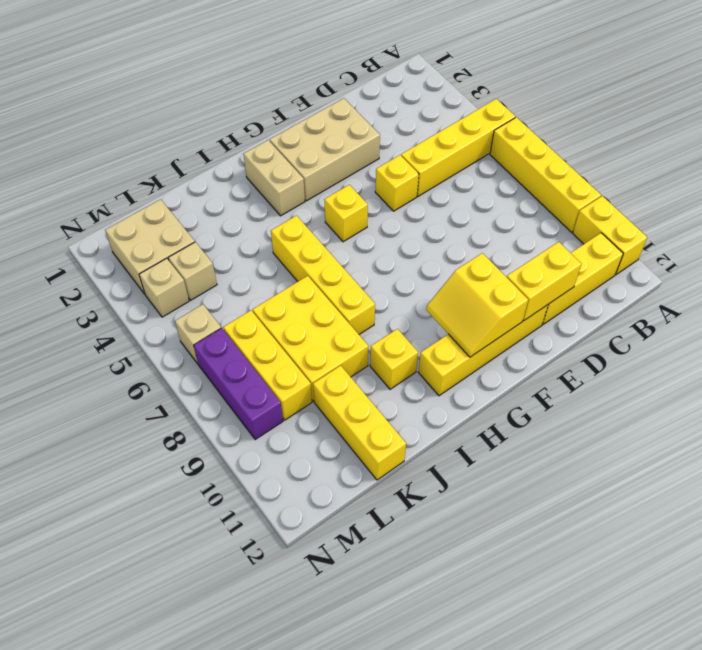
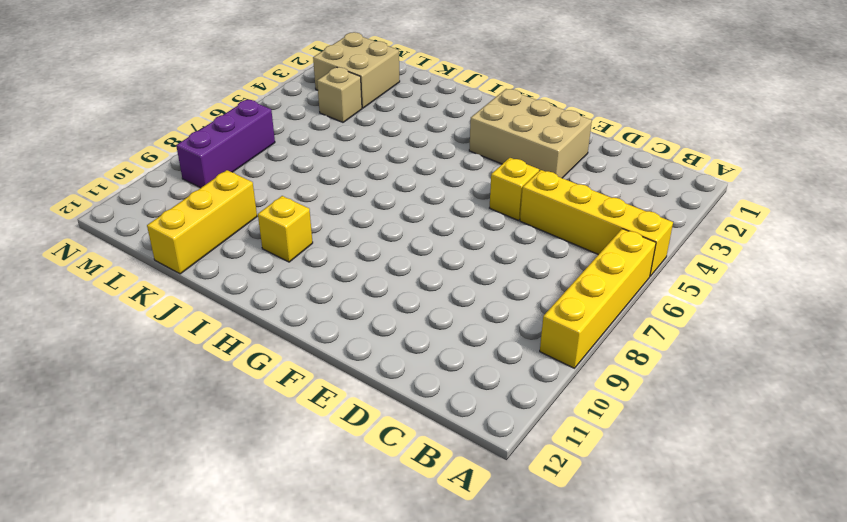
none -> yellow brick A10:A11 level 1
none -> yellow brick B11:D11 level 1
none -> yellow brick E11:H11 level 1

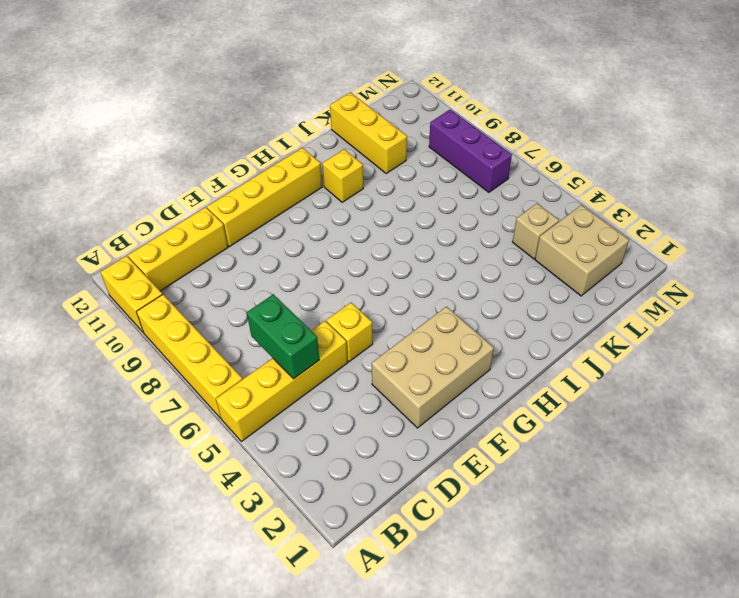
green brick C5:C6 level 2 -> none
none -> yellow brick G5 level 1
none -> tan brick H2:H3 level 1
none -> yellow brick I5:I8 level 1

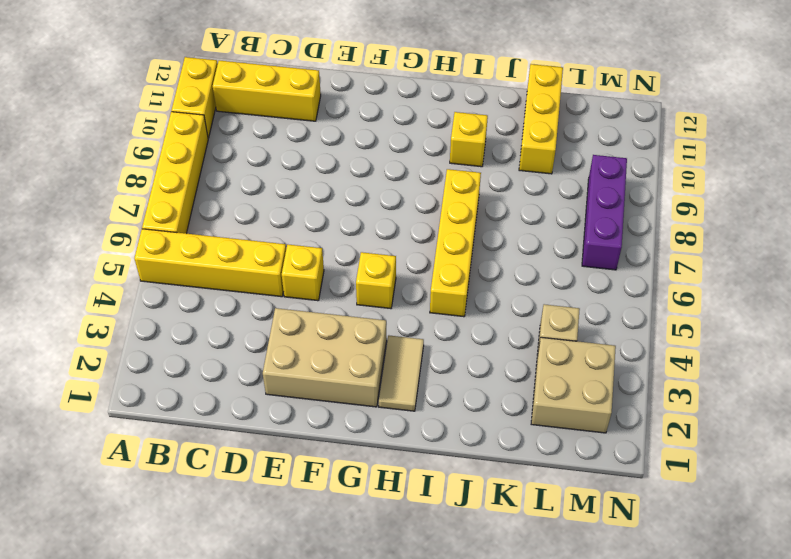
tan tile H2:H3 level 1 -> tan brick H2:H3 level 1
none -> yellow brick E11:H11 level 1
none -> yellow brick J7:K9 level 1
none -> yellow brick L7:L9 level 1

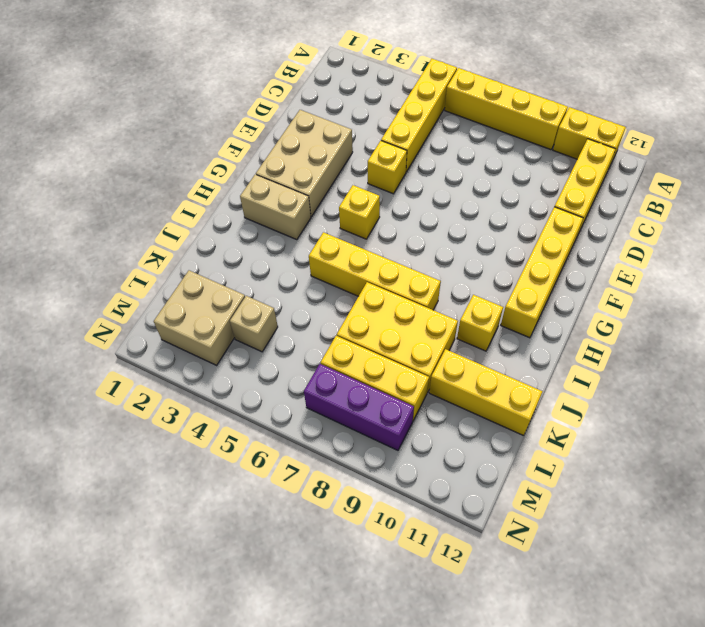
none -> tan brick M4 level 1
none -> tan brick M6 level 1
none -> yellow brick D11:E11 level 2

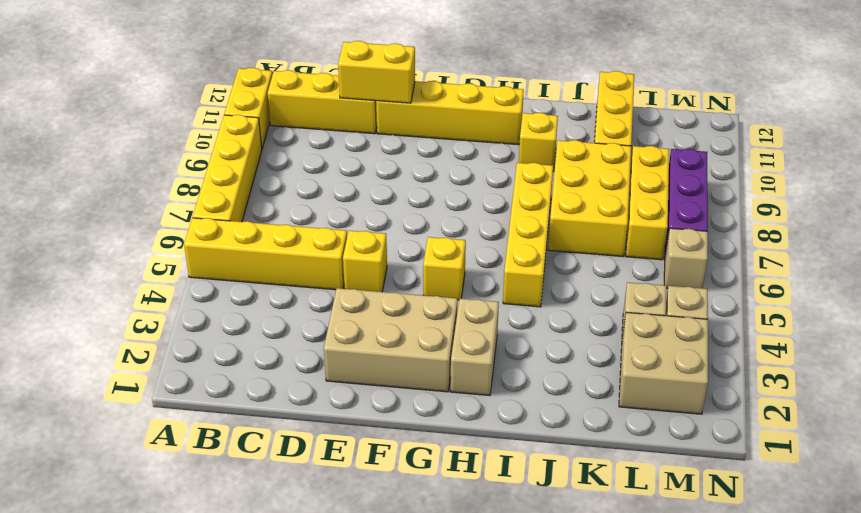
none -> yellow slope F10:G11 level 2 top F

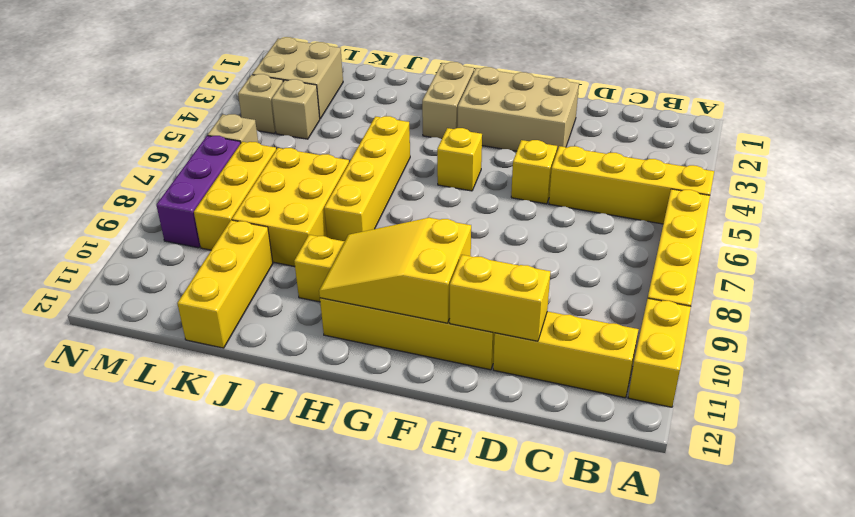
yellow slope F10:H11 level 2 top F -> yellow slope F10:G11 level 2 top F

